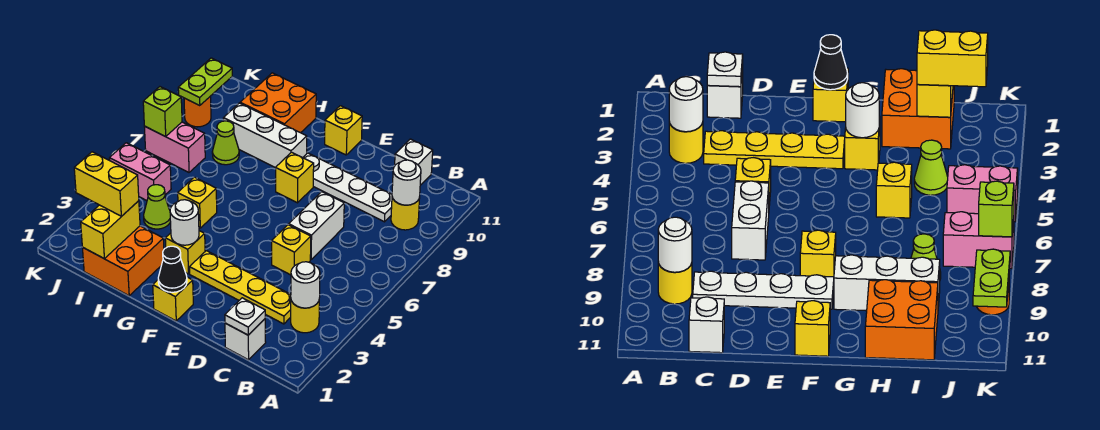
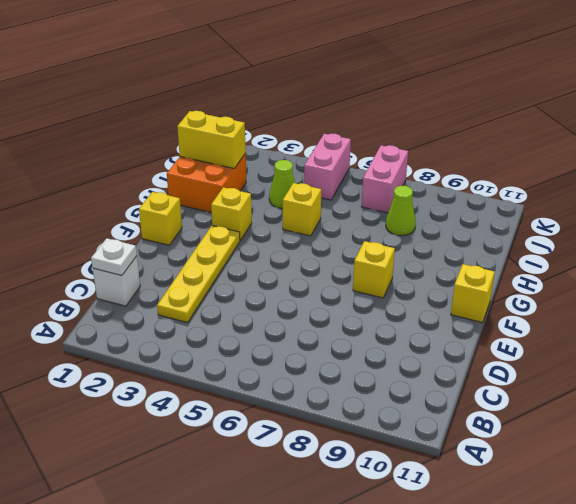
none -> yellow round brick B3 level 1
none -> yellow round brick B9 level 1
none -> white plate C9:F9 level 1
none -> white brick C11 level 1

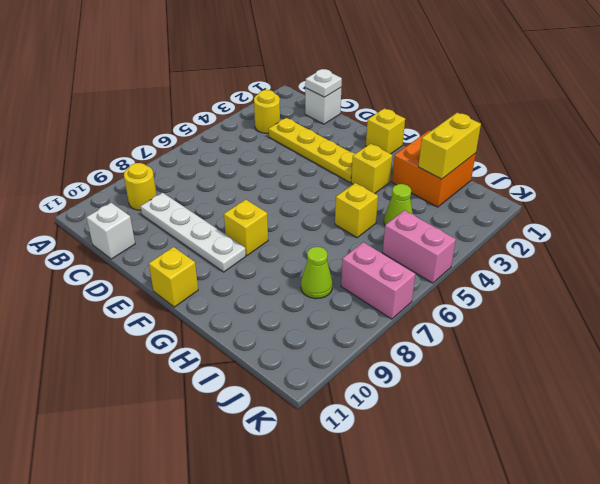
none -> yellow brick D5 level 1
none -> white brick D6:D7 level 1
none -> white brick G9:I9 level 1
none -> orange brick H10:I11 level 1

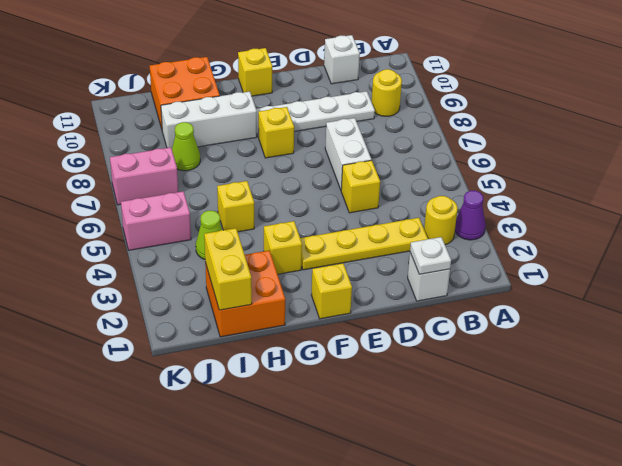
purple cone A3 level 1 -> none
none -> orange round brick K9 level 1
none -> white round brick B3 level 2
none -> white round brick B9 level 2
none -> black cone F1 level 2

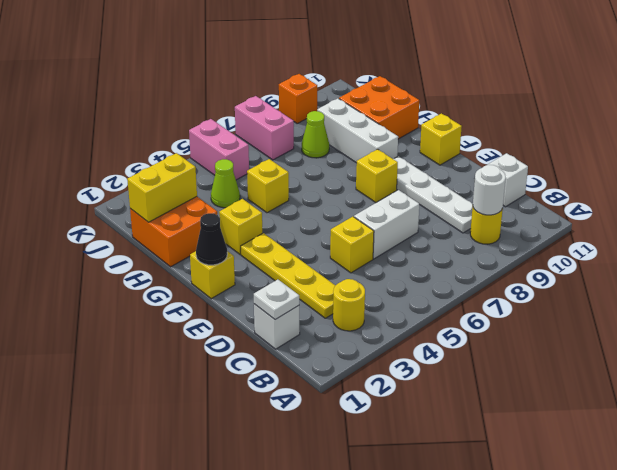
orange brick K9 level 1 -> orange round brick K9 level 1
none -> white round brick B3 level 2
none -> white round brick G3 level 2
none -> lime brick K7 level 2
none -> lime plate K9:K10 level 2

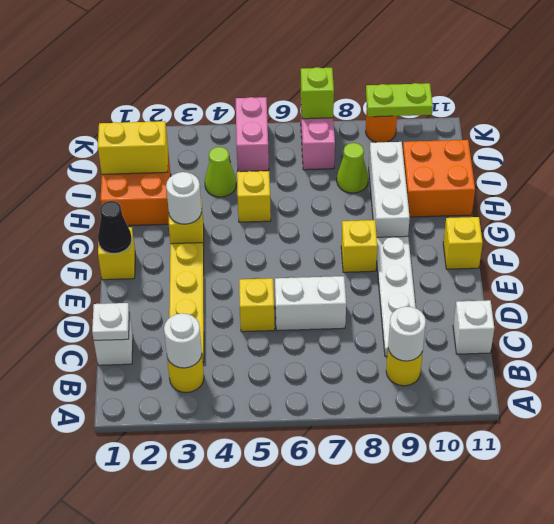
none -> yellow brick I2:J2 level 3

